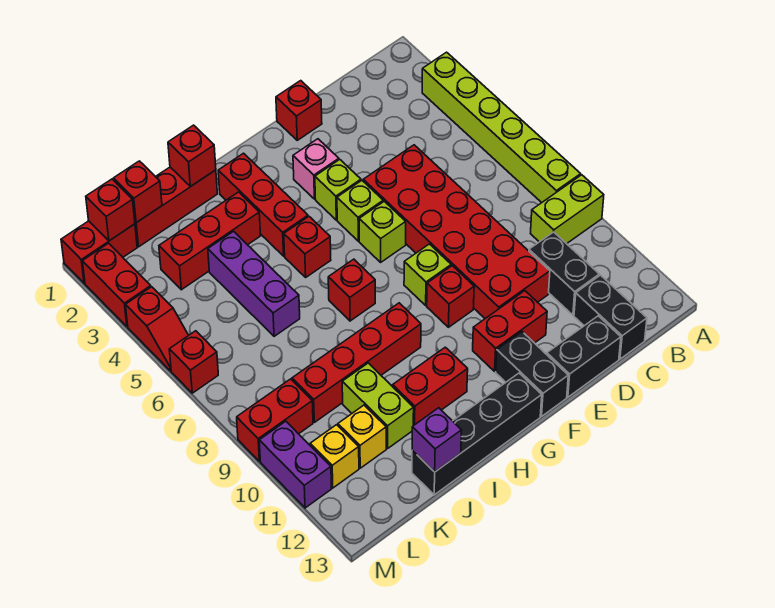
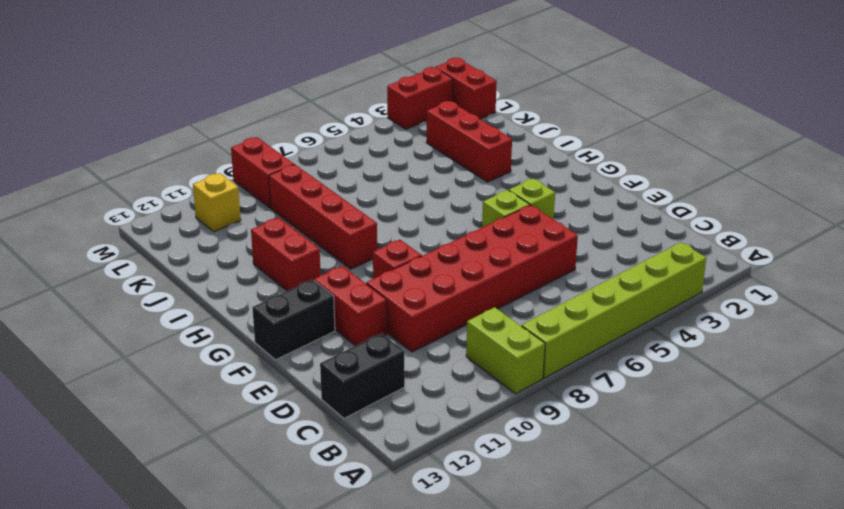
none -> black brick C10:C11 level 1
none -> black brick D13:E13 level 1
none -> red brick E1 level 1
none -> pink brick F3 level 1

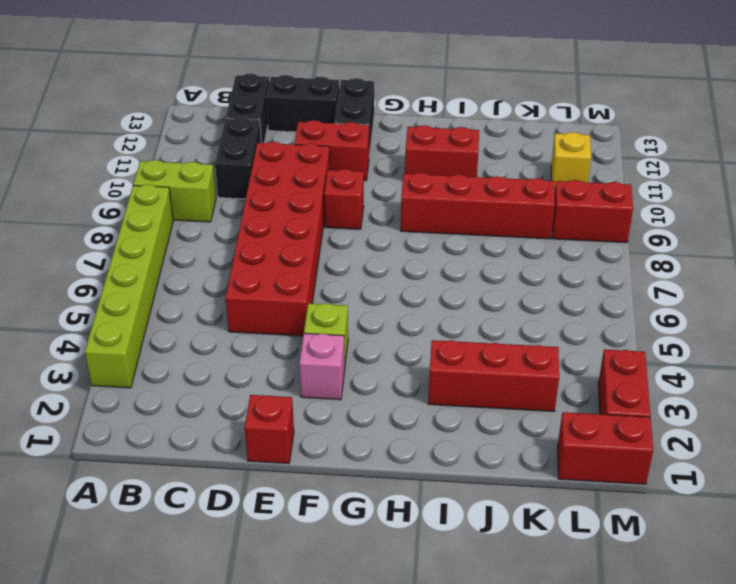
none -> lime brick F5 level 1
none -> lime brick F6 level 1
none -> lime brick F8 level 1
none -> black brick G13:J13 level 1

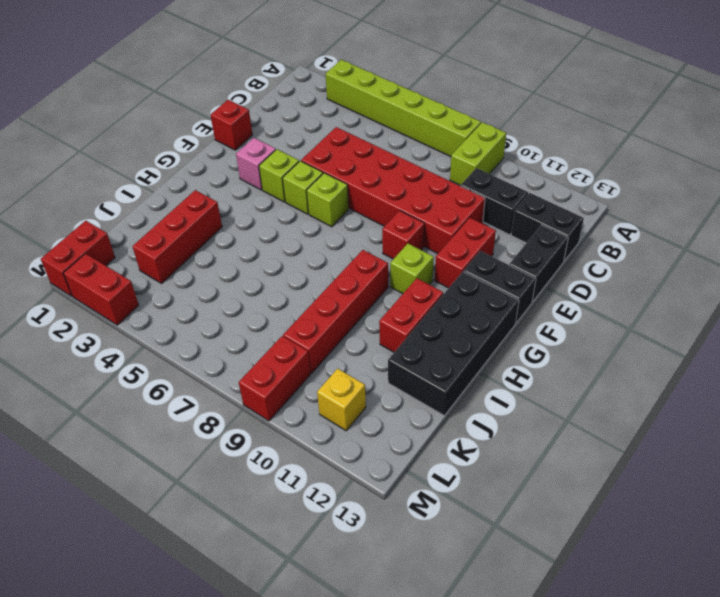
lime brick G10 level 1 -> lime brick F8 level 1
black brick G12:J13 level 1 -> black brick G13:J13 level 1
none -> red brick H2:H4 level 1
none -> red brick H5 level 1
none -> red brick H7 level 1
none -> red brick I1:K1 level 1

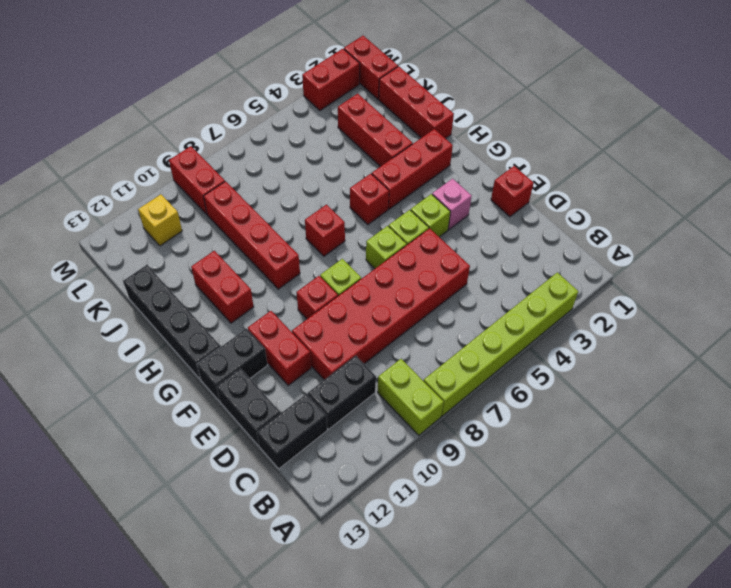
none -> purple brick J4:J6 level 1
none -> lime brick J10:J11 level 1
none -> yellow brick K11 level 1
none -> red slope M4:M5 level 1 top 4

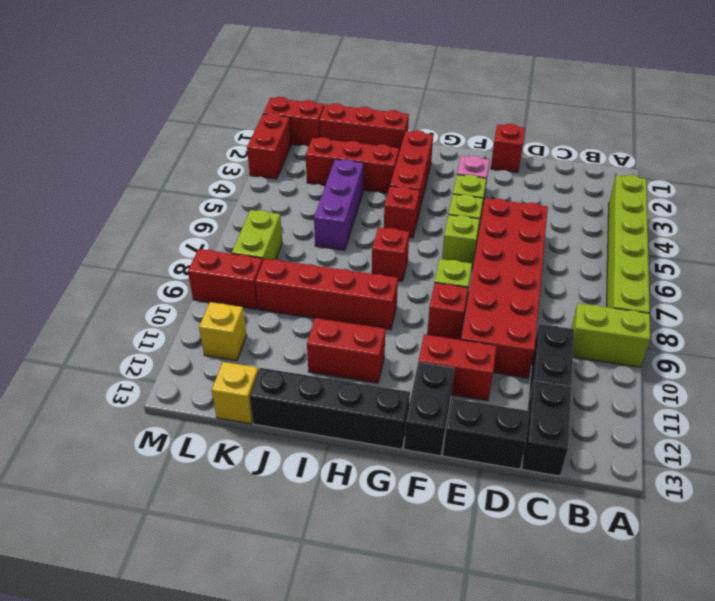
yellow brick K13 level 1 -> yellow brick K11 level 1
lime brick L7:L8 level 1 -> lime brick J10:J11 level 1
none -> red slope M4:M5 level 1 top 4
none -> red brick M6 level 1
none -> purple brick M10:M11 level 1
none -> red brick I1 level 2

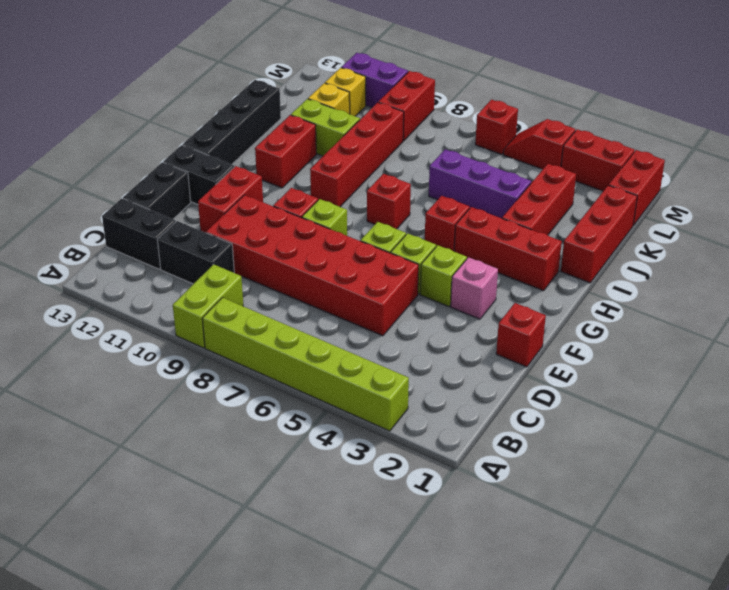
none -> red brick I1 level 2
none -> purple brick J13 level 2
none -> red brick K1 level 2
none -> red brick L1 level 2

